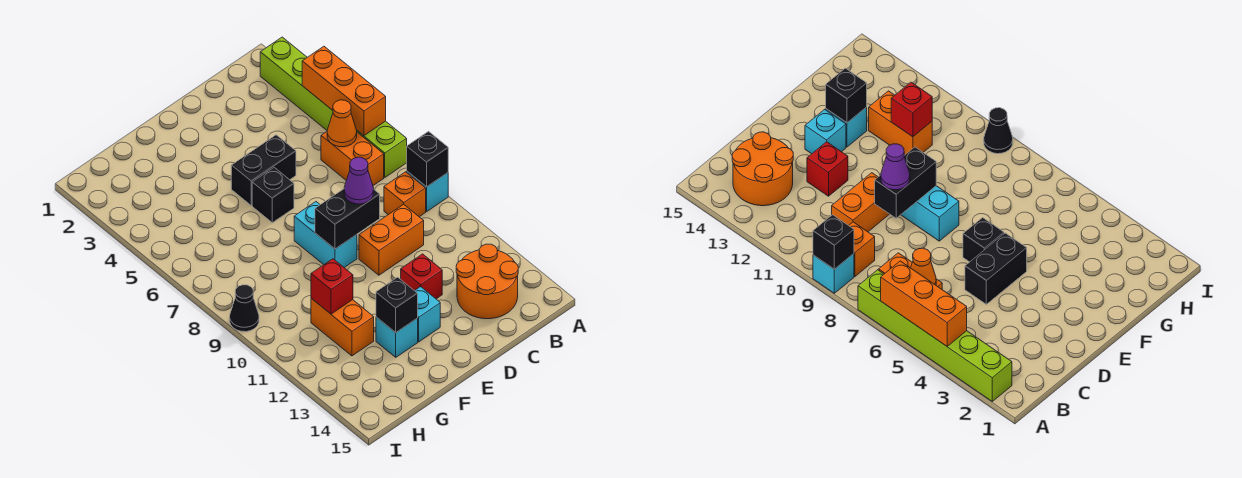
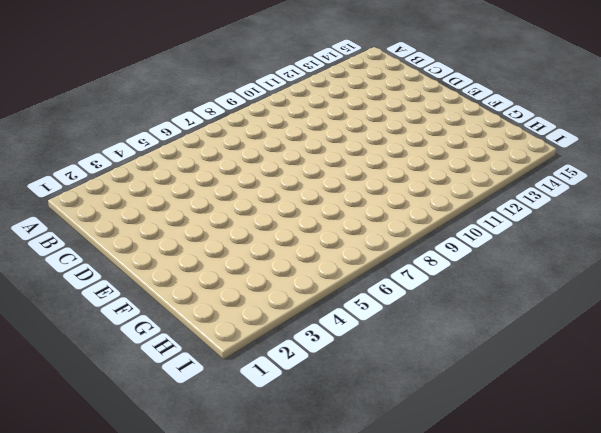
none -> lime brick A2:A7 level 1
none -> cyan brick A9 level 1
none -> orange brick B6:B7 level 1

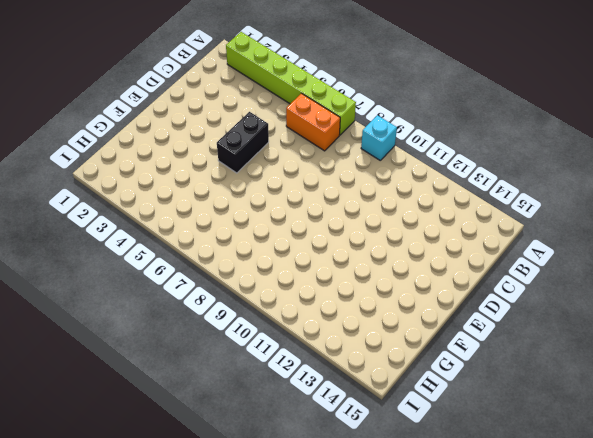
none -> orange brick B9 level 1
none -> orange round brick B13:C14 level 1
none -> orange brick C10:D10 level 1

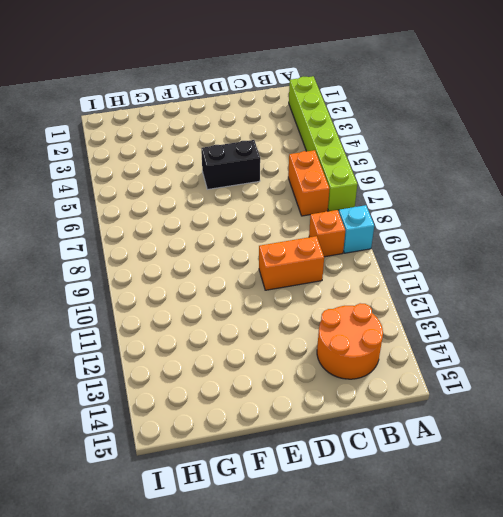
none -> red brick D12 level 1
none -> black brick E6 level 1
none -> cyan brick E8:E9 level 1

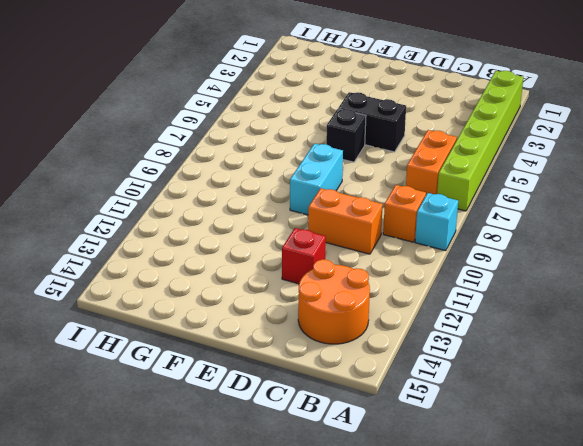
none -> cyan brick E13 level 1
none -> cyan brick F13 level 1
none -> orange brick G11:G12 level 1

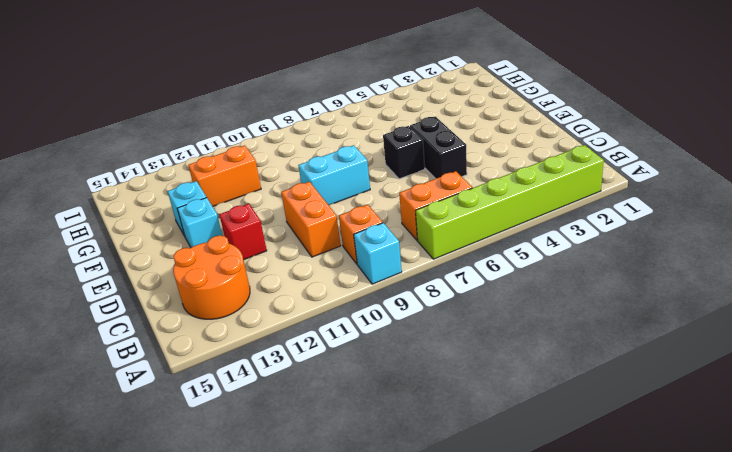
none -> black cone I9 level 1
none -> orange brick A4:A6 level 2
none -> black brick A9 level 2

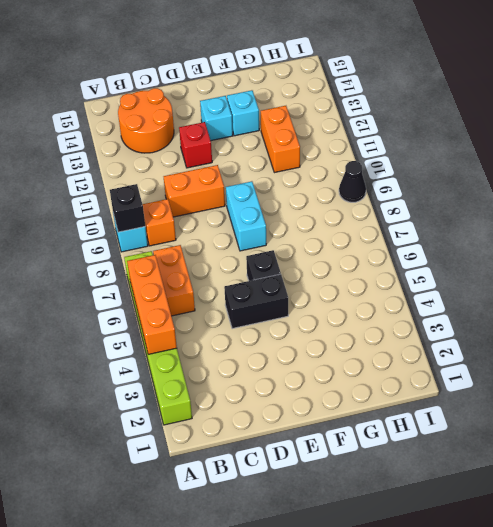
none -> orange cone B6 level 2
none -> black brick D9:E9 level 2
none -> black brick F13 level 2

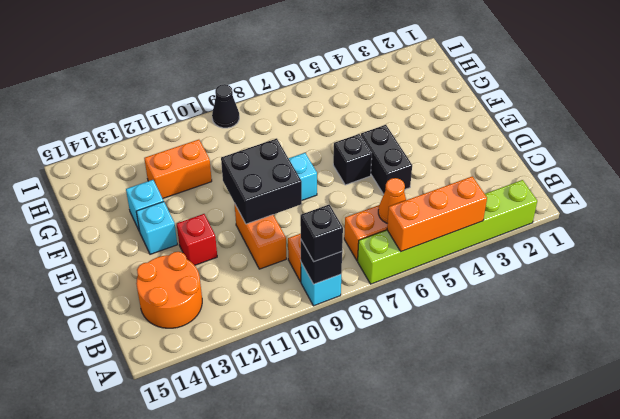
black brick A9 level 3 -> black brick F13 level 2
black brick D9:E10 level 2 -> black brick D9:E9 level 2
none -> red brick G11 level 2
none -> purple cone D9 level 3

